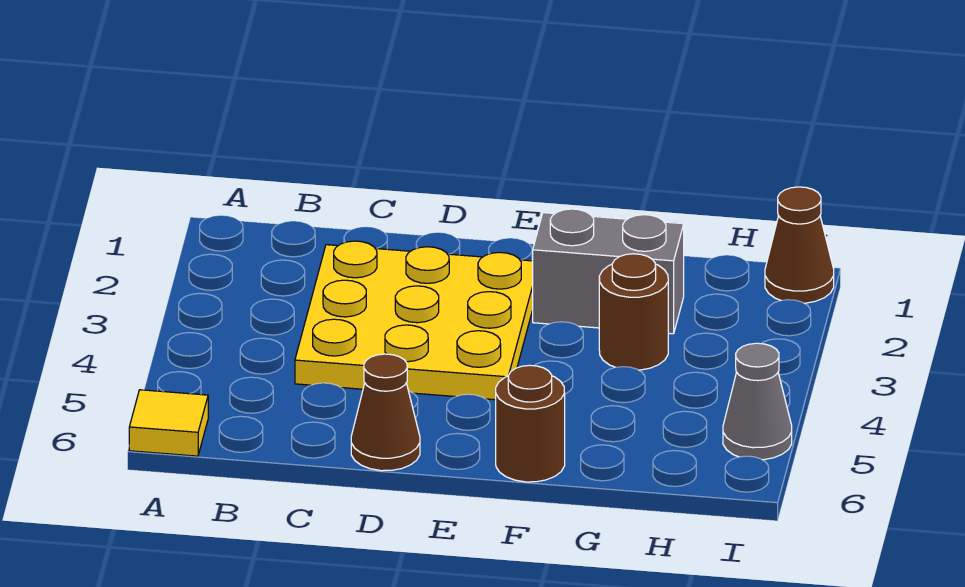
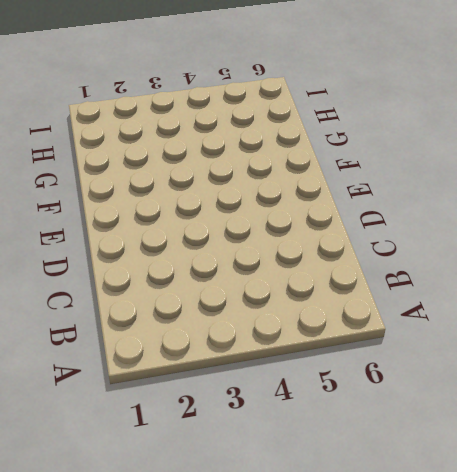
none -> yellow tile A6 level 1
none -> yellow plate C2:E4 level 1

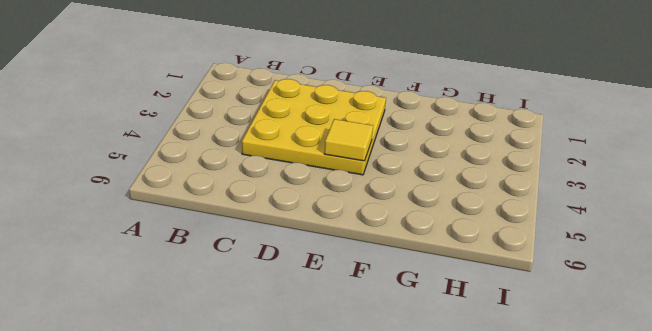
yellow tile E4 level 2 -> yellow tile A6 level 1
none -> brown cone D6 level 1
none -> grey brick F2:G2 level 1

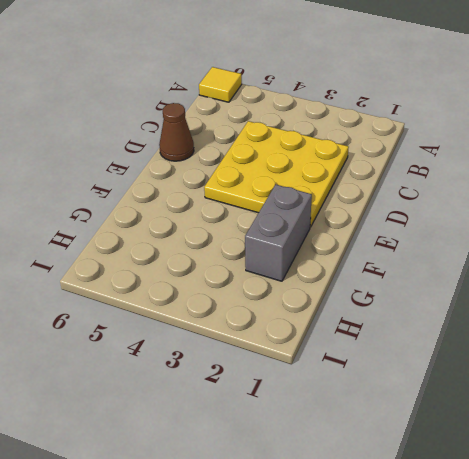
none -> brown round brick F6 level 1
none -> brown round brick G3 level 1

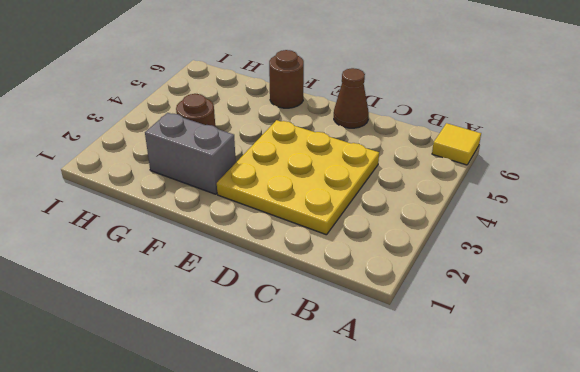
none -> brown cone I1 level 1
none -> grey cone I5 level 1

